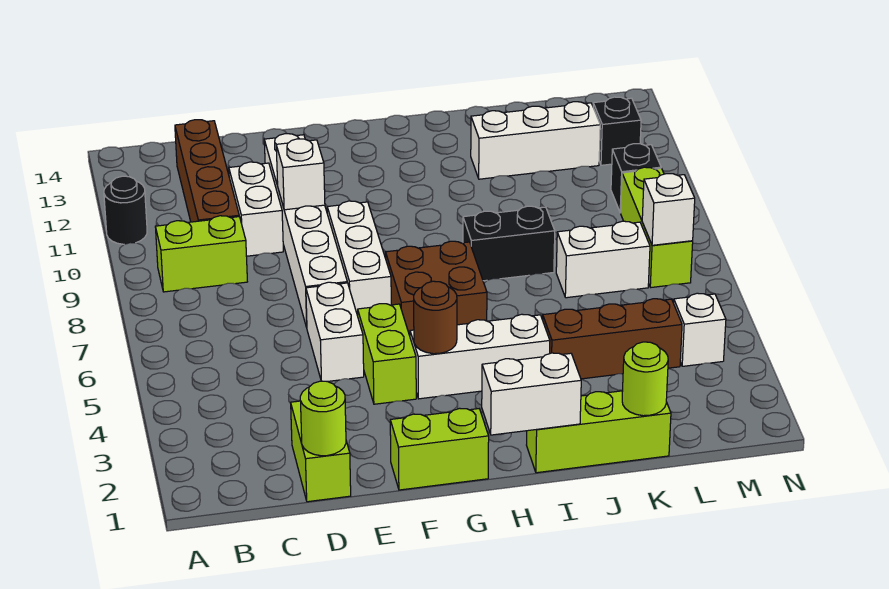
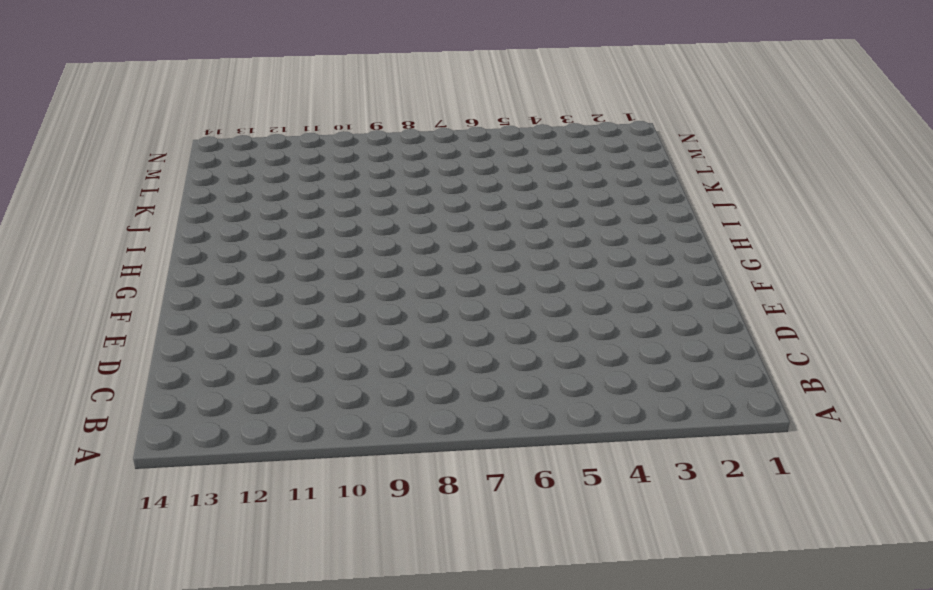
none -> black round brick A11 level 1
none -> lime brick B9:C9 level 1
none -> brown brick C10:C13 level 1

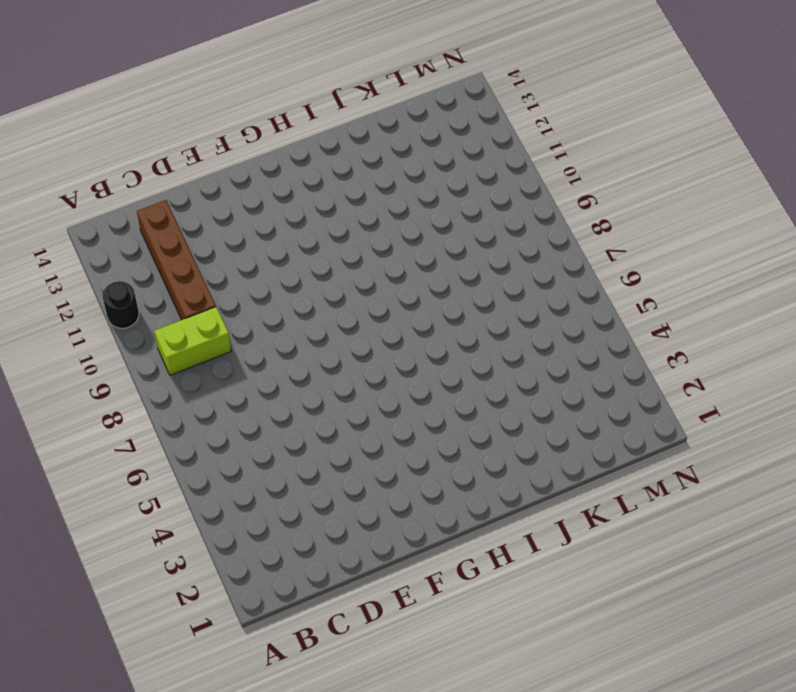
none -> lime brick D1:D2 level 1
none -> white brick D10:D11 level 1
none -> white brick E5:E6 level 1

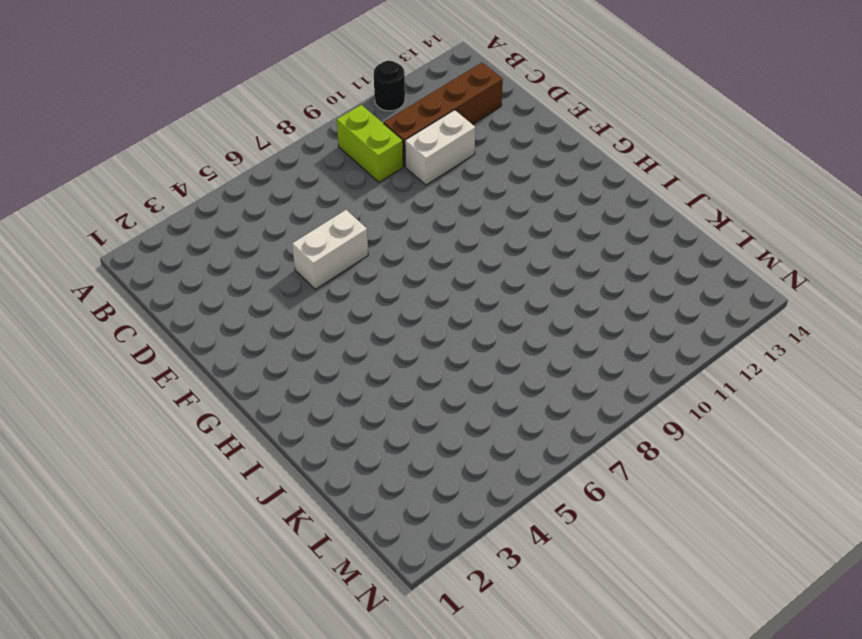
none -> lime brick D1:D2 level 1
none -> white brick E7:E12 level 1
none -> lime brick F1:G1 level 1

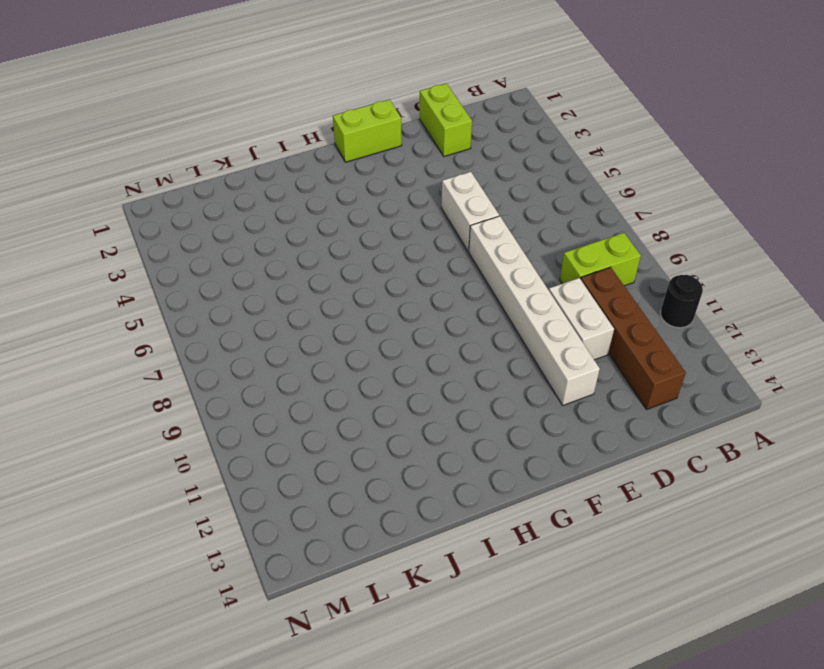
none -> lime brick F4:F5 level 1
none -> white brick F7:F9 level 1
none -> white brick G4:I4 level 1

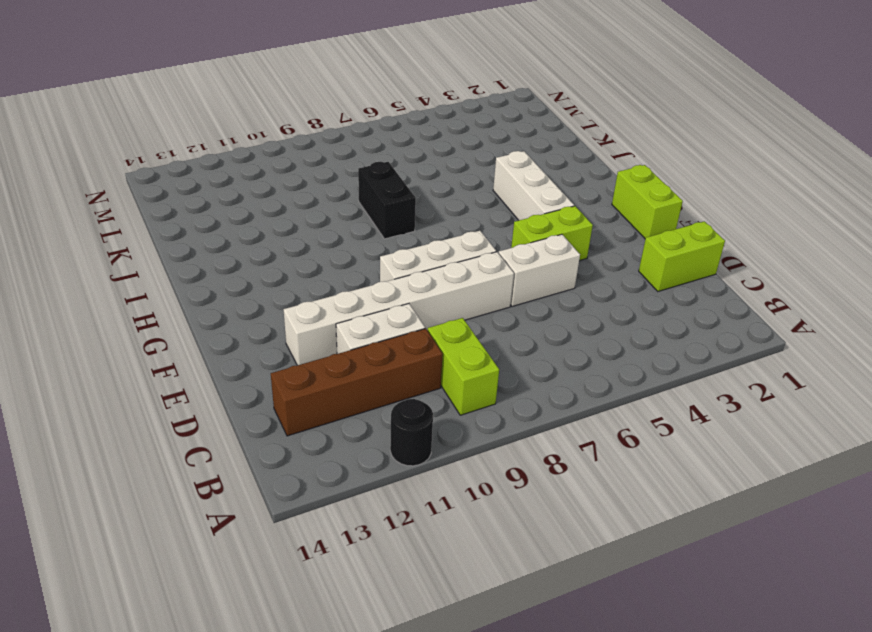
none -> brown brick G6:H7 level 1
none -> lime brick I1:K1 level 1
none -> brown brick J4:L4 level 1

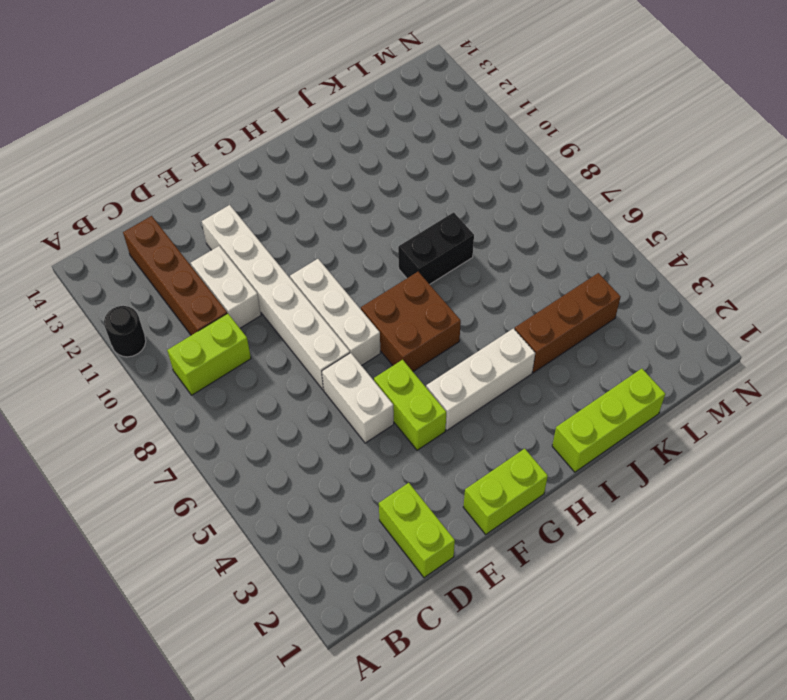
none -> white brick J12:L12 level 1
none -> white brick K7:L7 level 1
none -> white brick M4 level 1

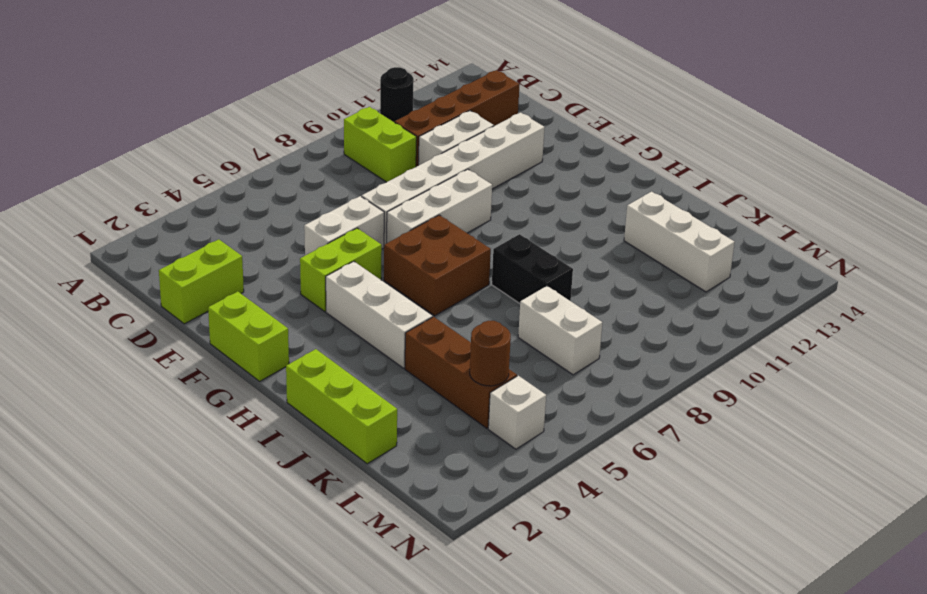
brown round brick L4 level 2 -> brown round brick G4 level 2
none -> lime brick M7:M9 level 1
none -> black brick M10 level 1
none -> black brick M12 level 1

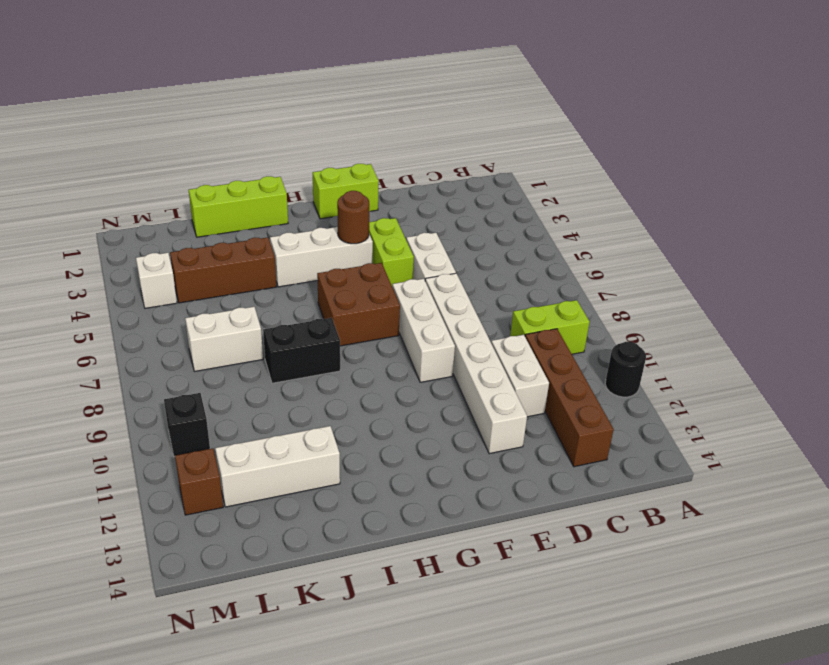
brown brick M12 level 1 -> black brick M12 level 1
none -> lime brick D1:D2 level 1
none -> lime brick M7:M9 level 1
none -> lime round brick D1 level 2

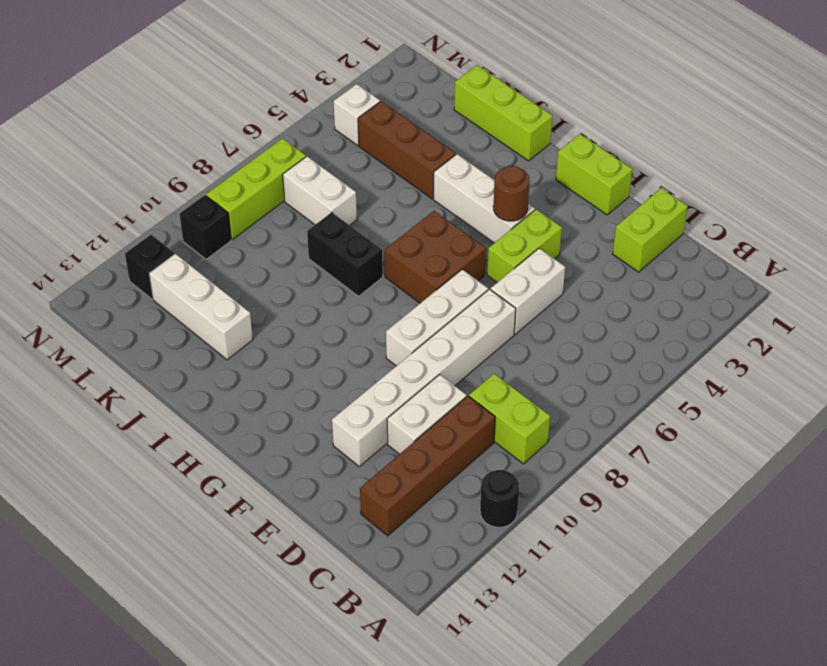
none -> lime round brick D1 level 2
none -> white brick E10 level 2
none -> white brick H1:I1 level 2

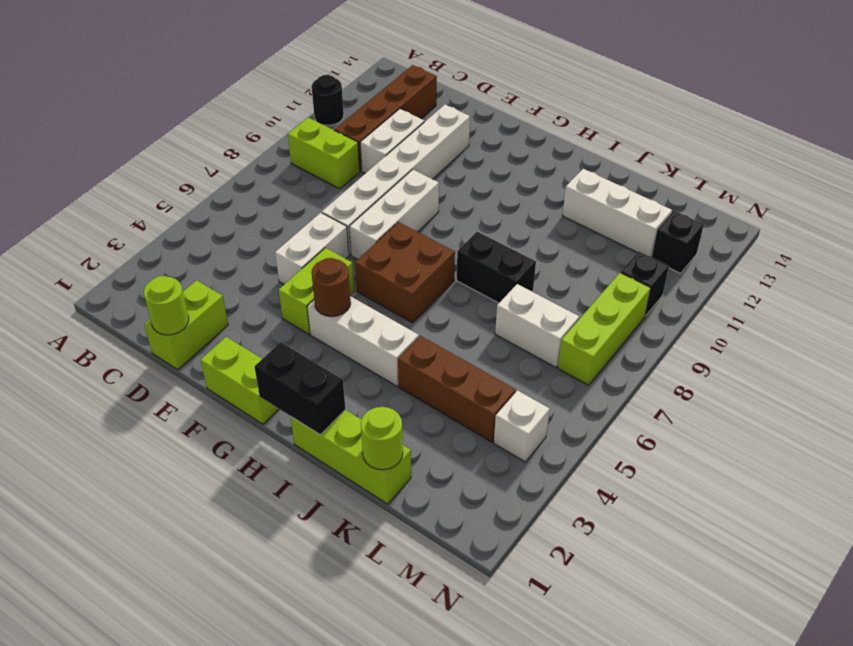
black brick H1:I1 level 2 -> white brick H1:I1 level 2
none -> white brick E10 level 2
none -> white brick M7 level 2

